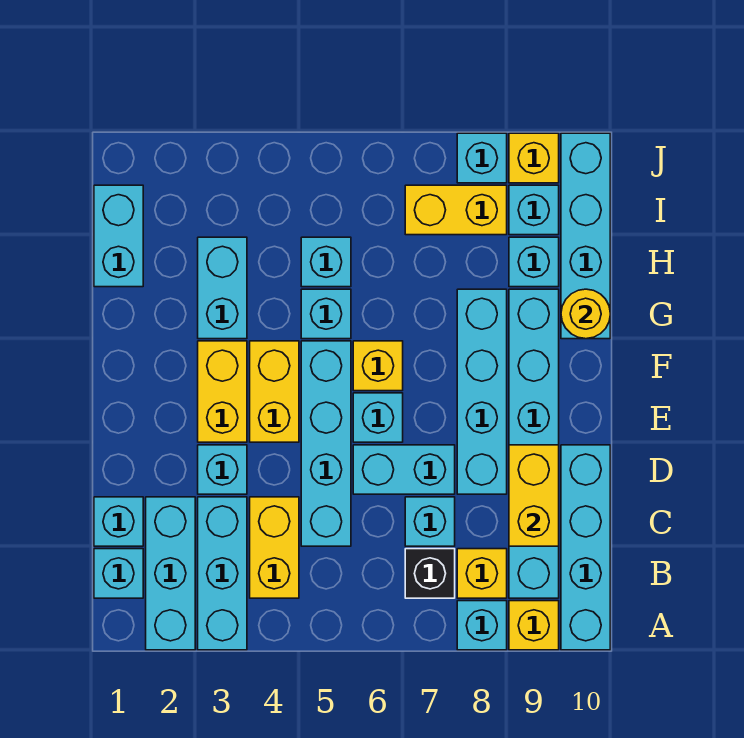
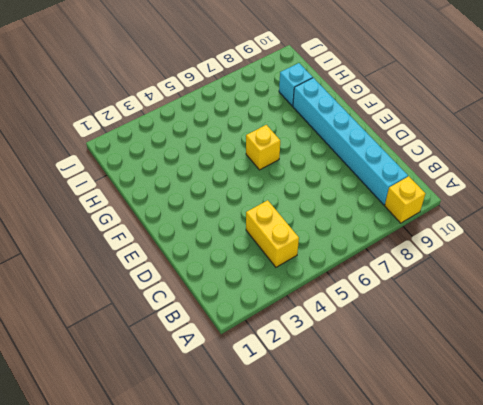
none -> cyan brick A2:C2 level 1
none -> cyan brick A3:C3 level 1
none -> cyan brick A8 level 1
none -> cyan brick A10:D10 level 1

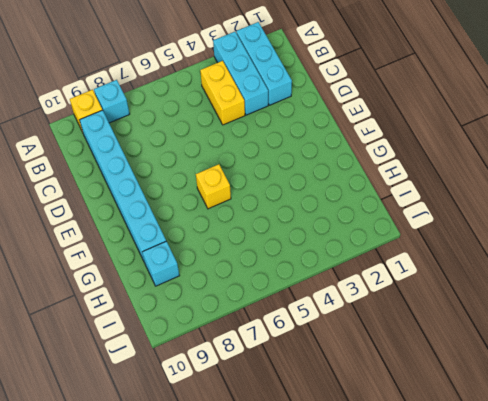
none -> cyan brick A10:D10 level 1
none -> cyan brick B1 level 1
none -> black brick B7 level 1
none -> yellow brick B8 level 1

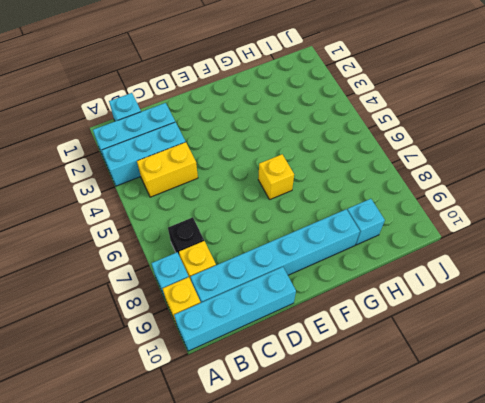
none -> cyan brick C1 level 1
none -> cyan brick C5:F5 level 1
none -> cyan brick C7 level 1
none -> cyan brick D3 level 1

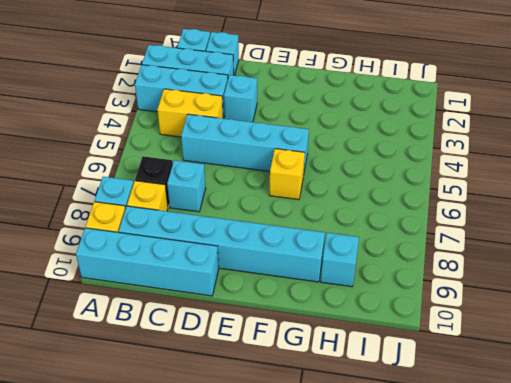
none -> cyan brick D6:D7 level 1
none -> cyan brick D8:G8 level 1
none -> yellow brick E3:F3 level 1
none -> yellow brick E4:F4 level 1

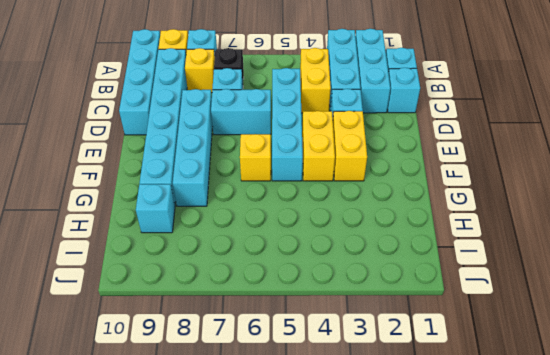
none -> cyan brick E6 level 1
none -> cyan brick G3:H3 level 1
none -> cyan brick G5 level 1
none -> cyan brick G10:J10 level 1

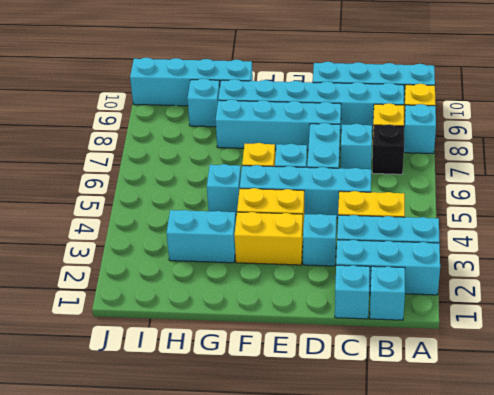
none -> cyan brick H1:I1 level 1
none -> cyan brick H5 level 1
none -> yellow brick I7:I8 level 1
none -> cyan brick I9 level 1

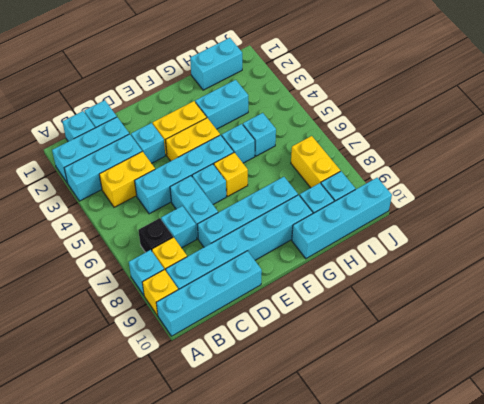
none -> cyan brick J8 level 1
none -> yellow brick J9 level 1
none -> yellow brick C9:D9 level 2
none -> yellow round brick G10 level 2

